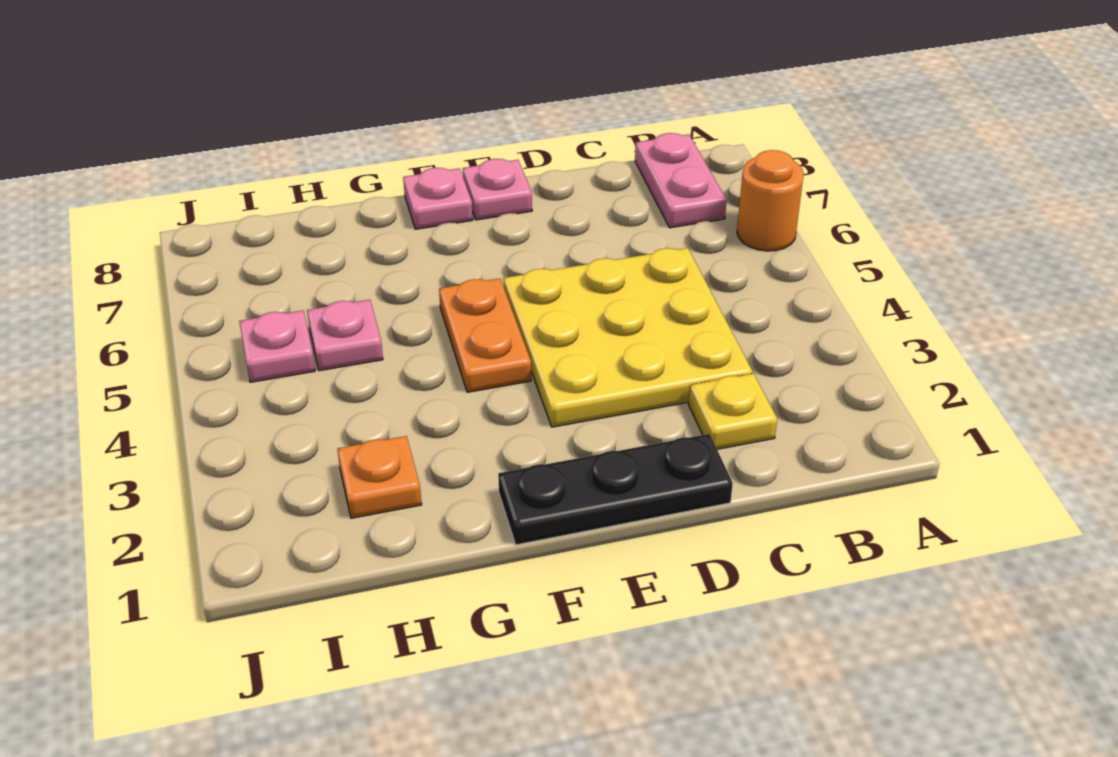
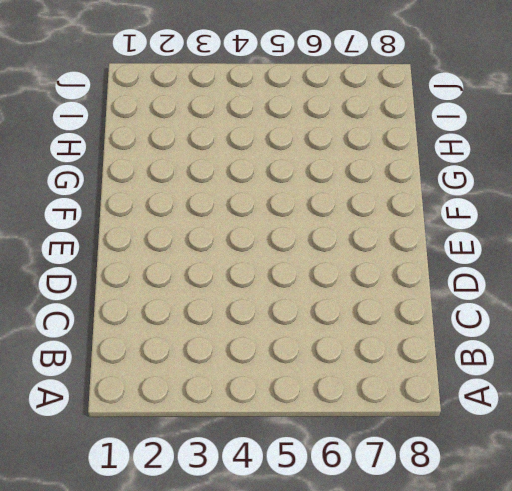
none -> orange round brick A6 level 1
none -> pink plate B7:B8 level 1

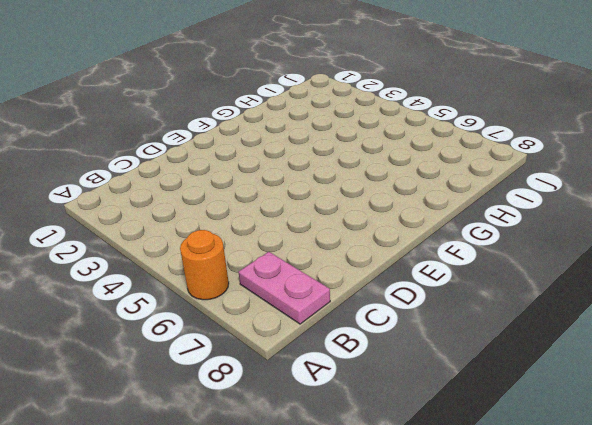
none -> yellow plate C2 level 1
none -> yellow plate C3:E5 level 1

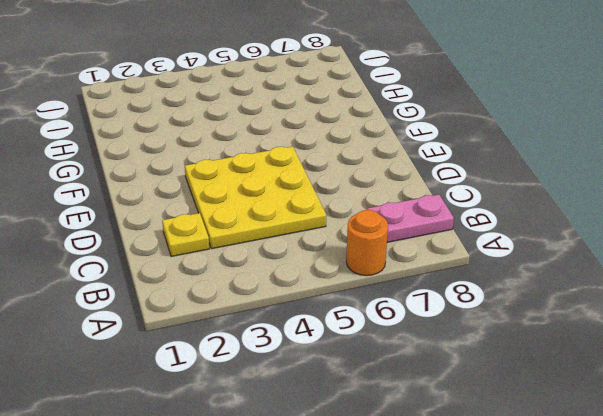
none -> black plate D1:F1 level 1
none -> pink plate E8 level 1

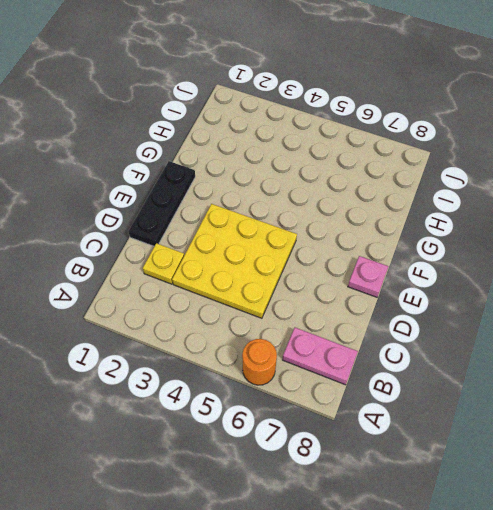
none -> orange plate F4:F5 level 1
none -> pink plate F8 level 1

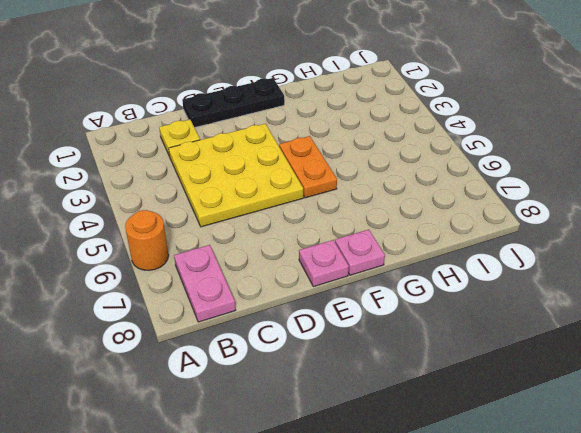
none -> orange plate H2 level 1
none -> pink plate H5 level 1

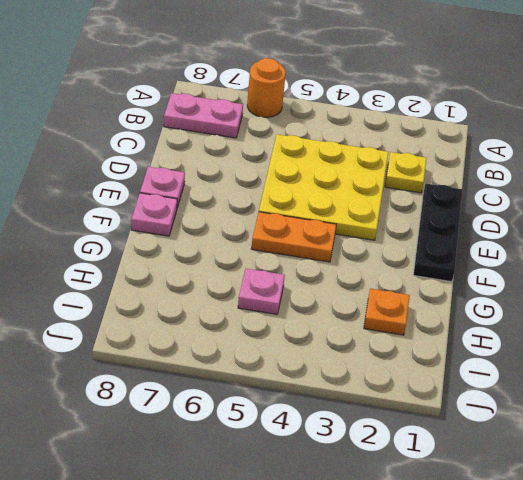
none -> pink plate I5 level 1

